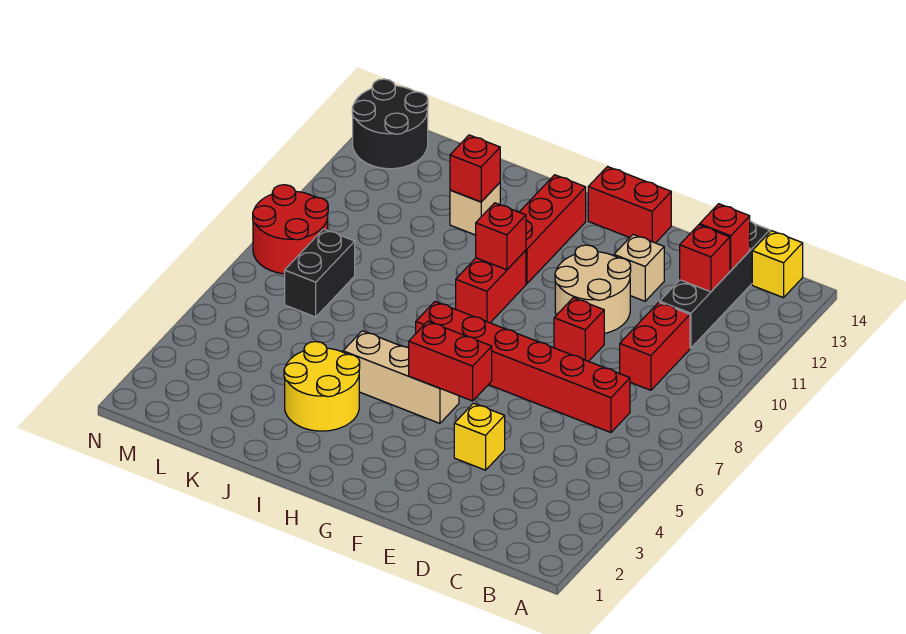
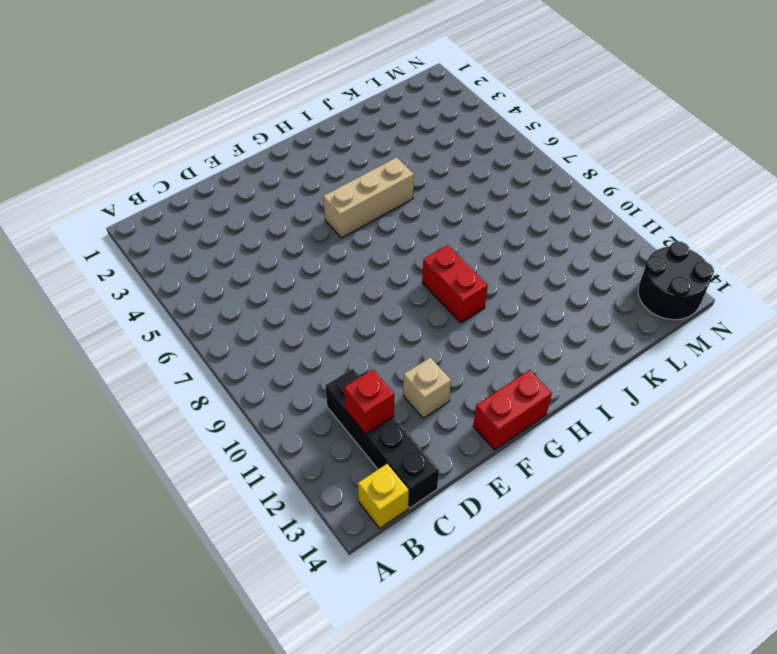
none -> red brick C7:H7 level 1
none -> red brick C9:C10 level 1
none -> yellow brick E4 level 1

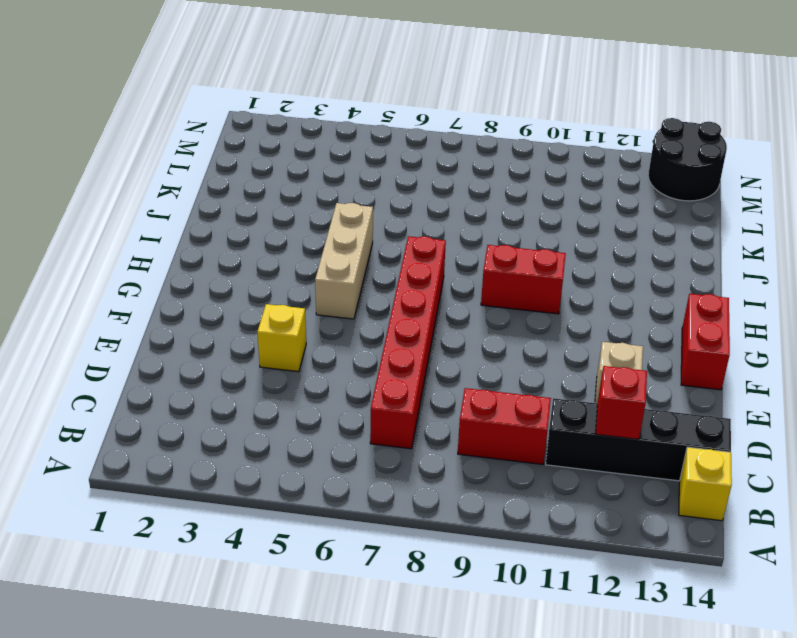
none -> red brick E9 level 1
none -> tan round brick E10:F11 level 1
none -> red brick H11:H13 level 1

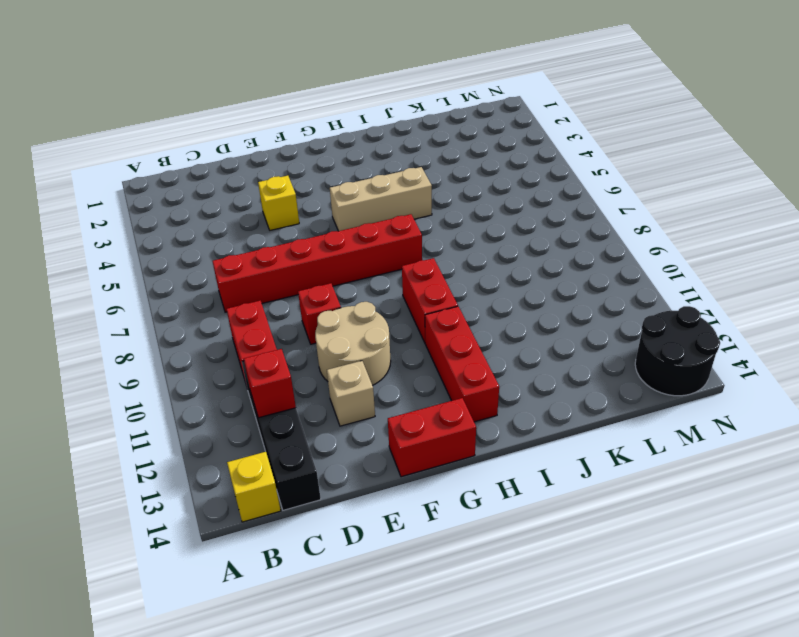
none -> yellow round brick I3:J4 level 1
none -> tan brick J12 level 1
none -> black brick L7:L8 level 1

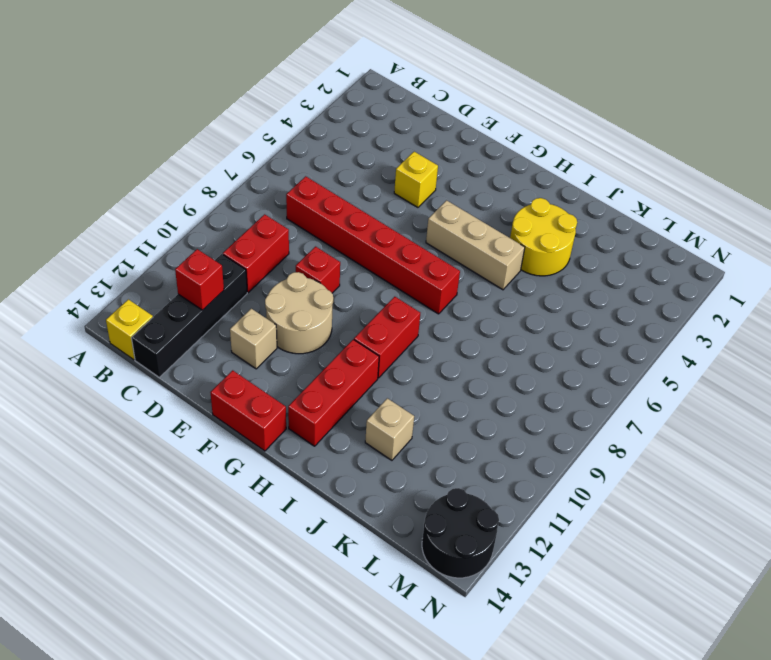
none -> black brick L7:L8 level 1
none -> red round brick M8:N9 level 1
none -> red brick C13 level 2

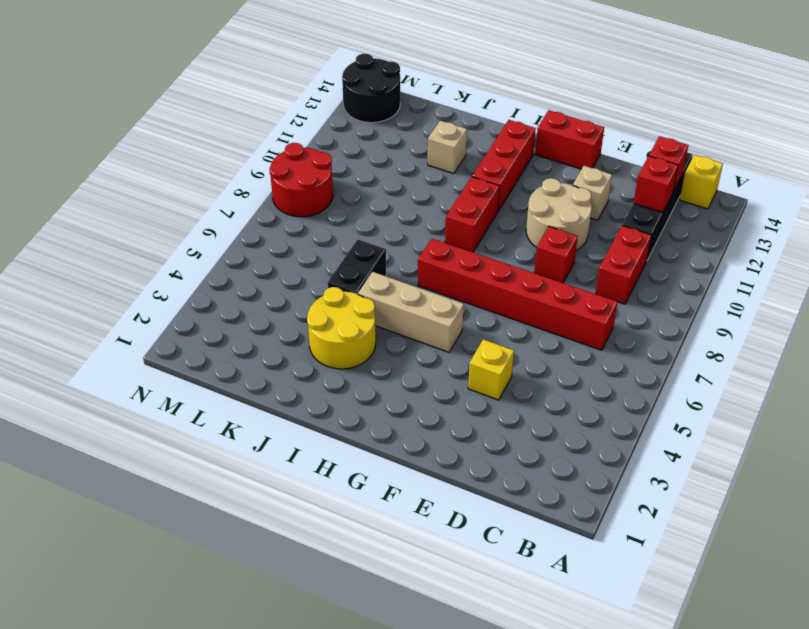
black brick J5:J6 level 1 -> black brick L7:L8 level 1
none -> red brick F5:G5 level 2
none -> red brick H10 level 2
none -> red brick J12 level 2

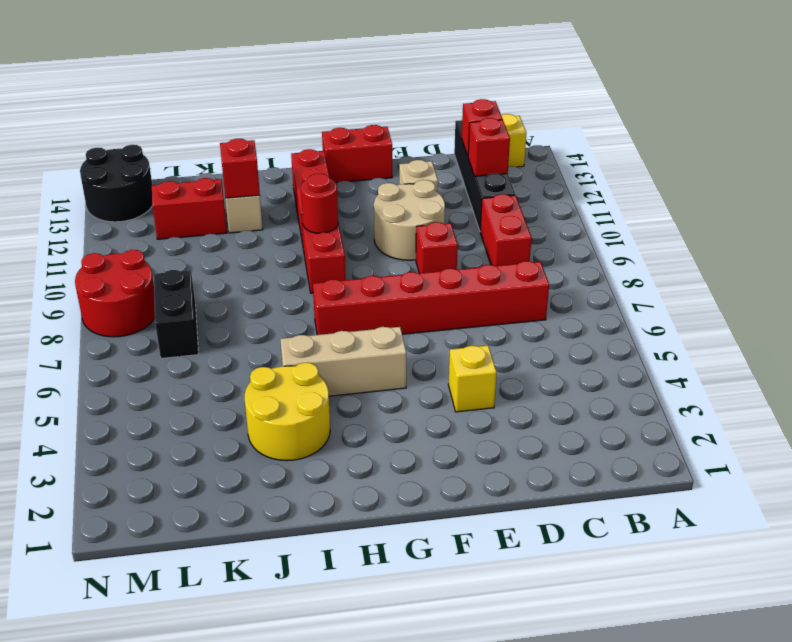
red round brick H10 level 2 -> red brick H10 level 2
red brick K12:L12 level 1 -> red brick F5:G5 level 2

